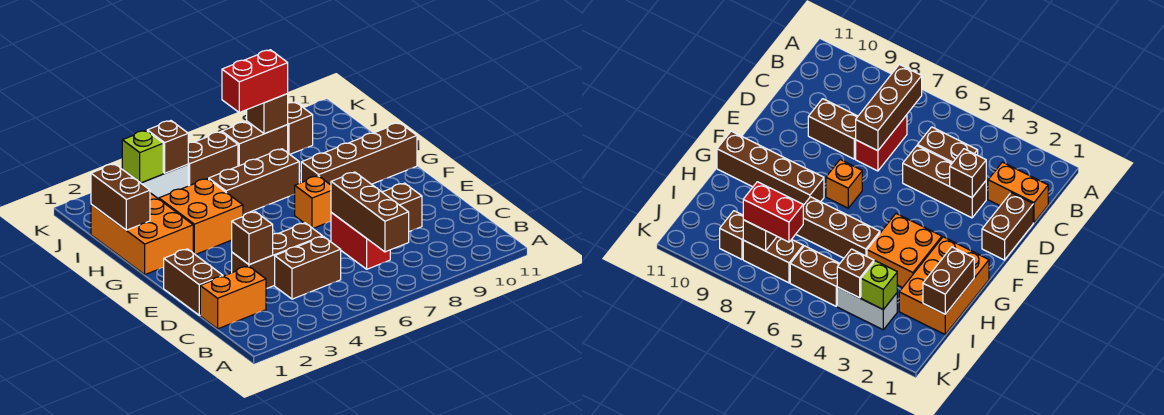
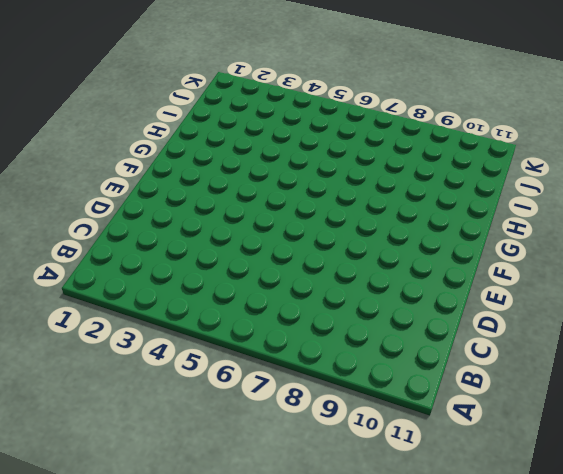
none -> orange brick C1:C2 level 1
none -> brown brick C4:C5 level 1
none -> red brick C7:D7 level 1

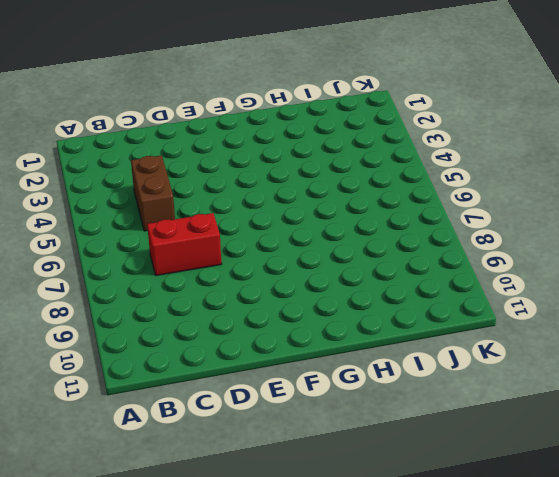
none -> orange brick C1:C2 level 1
none -> brown brick D1:E1 level 1
none -> brown brick D3:D5 level 1

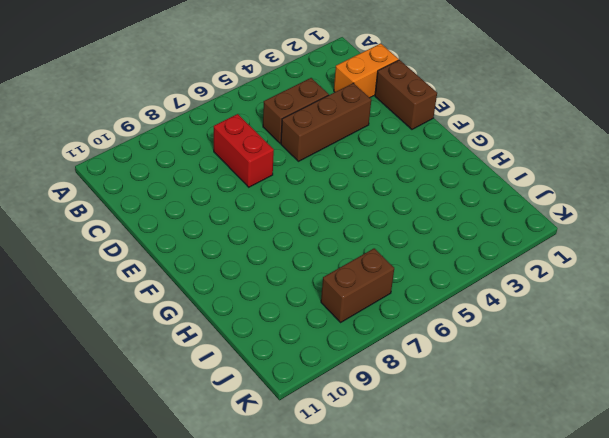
none -> brown brick D8:D9 level 1
none -> orange brick F7 level 1
none -> orange brick G1:I2 level 1

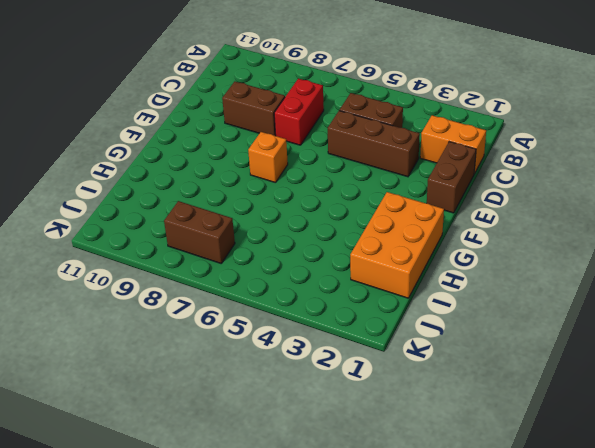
none -> orange brick G3:H4 level 1
none -> brown brick G8:G11 level 1
none -> brown brick H5:H7 level 1

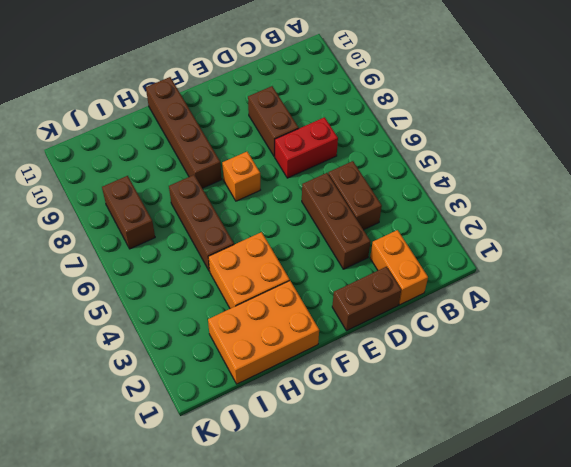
none -> white brick J3:J4 level 1
none -> brown brick J5:J6 level 1
none -> brown brick J9 level 1

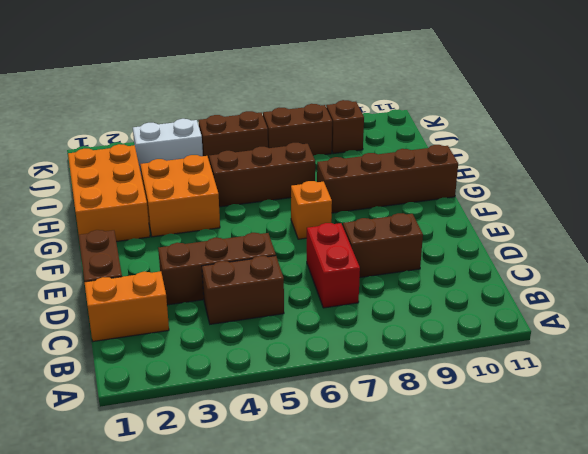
none -> brown brick B7:D7 level 2
none -> brown brick D3 level 2
none -> brown brick H1:I1 level 2

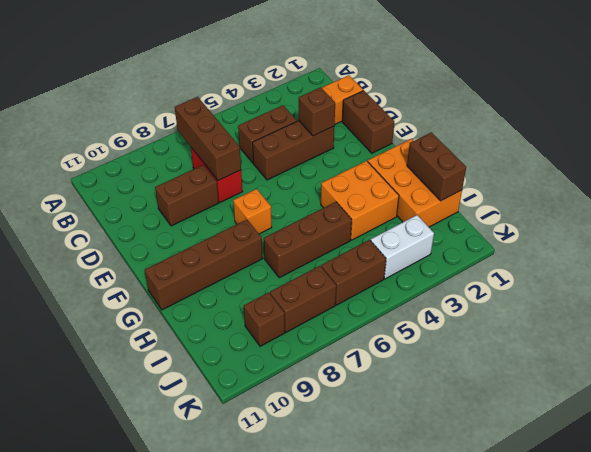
none -> lime brick J3 level 2
none -> brown brick J4 level 2
none -> brown brick J8 level 2

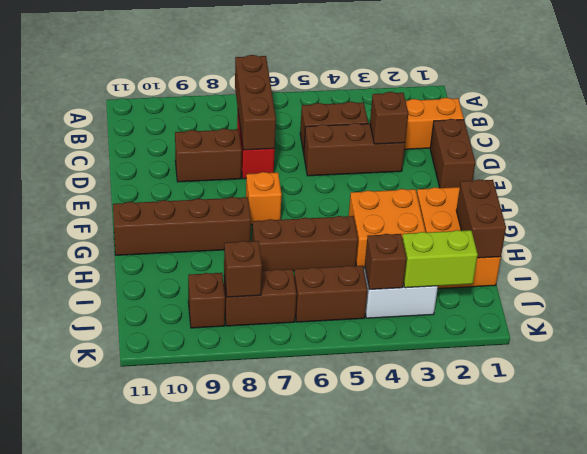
lime brick J2:J3 level 2 -> lime brick J3 level 2
none -> red brick J7:J8 level 3

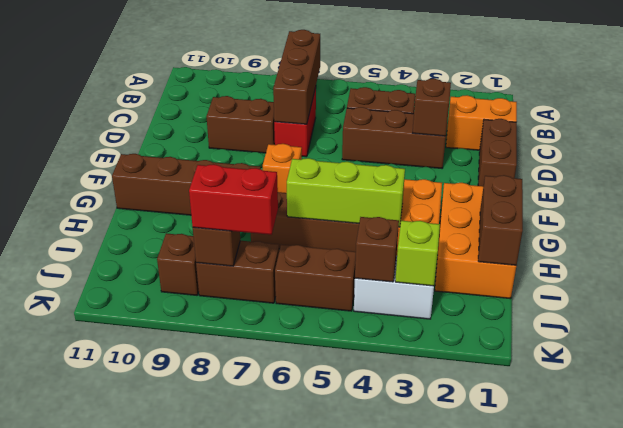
lime brick H4:H6 level 2 -> none

